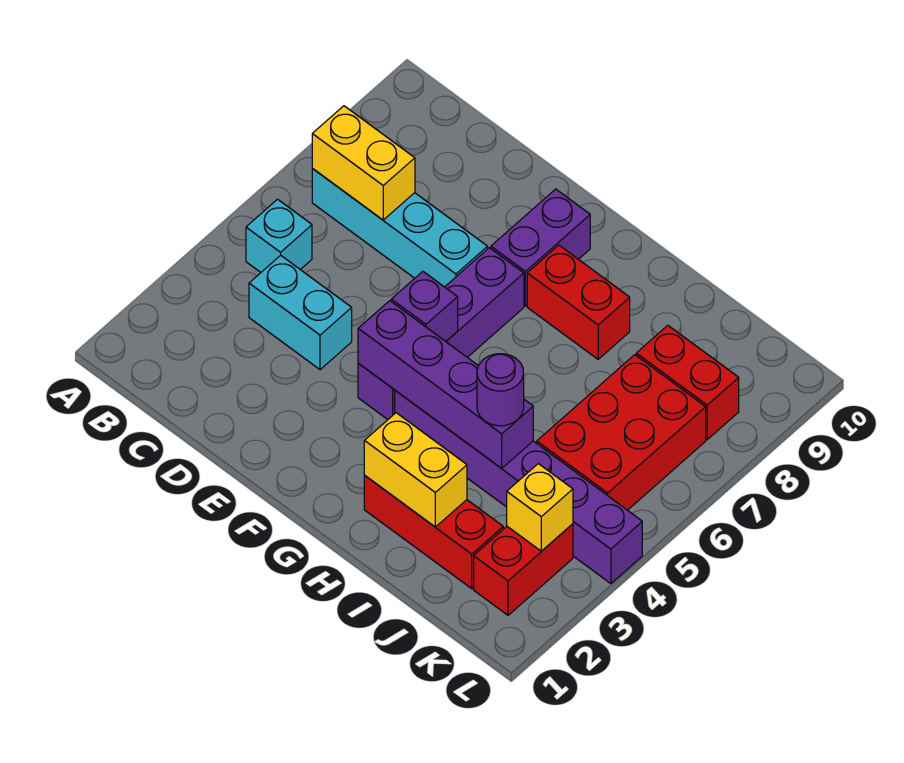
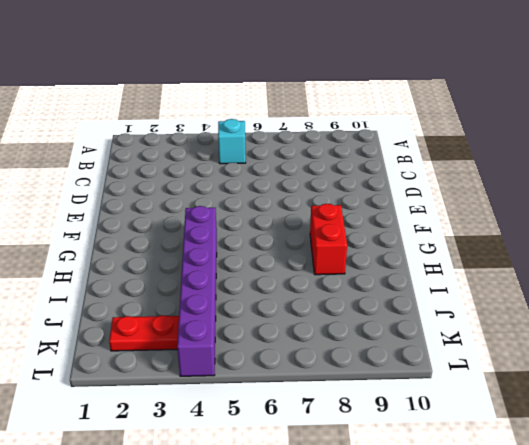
red plate K2:K3 level 1 -> red brick K2:K3 level 1
none -> cyan brick B7:E7 level 1
none -> cyan brick C4:D4 level 1
none -> purple brick F4:F7 level 1

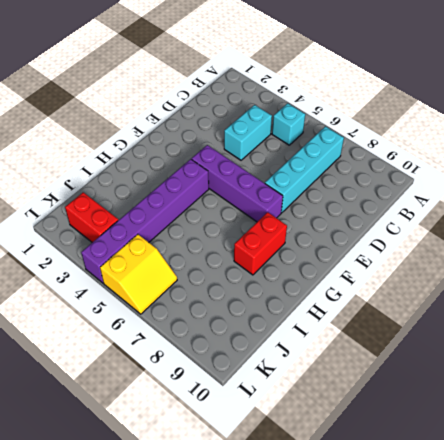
yellow slope K5:L6 level 1 top 5 -> red brick J5:K7 level 1
none -> purple brick F8:F9 level 1
none -> red brick H2:J2 level 1
none -> red brick J8:K8 level 1

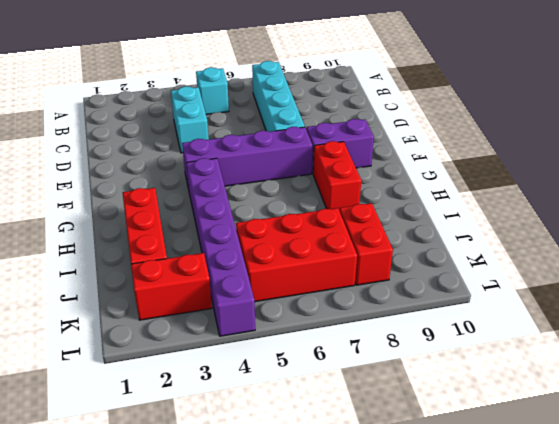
none -> yellow brick B7:C7 level 2
none -> purple brick F4:I4 level 2
none -> purple brick F5 level 2

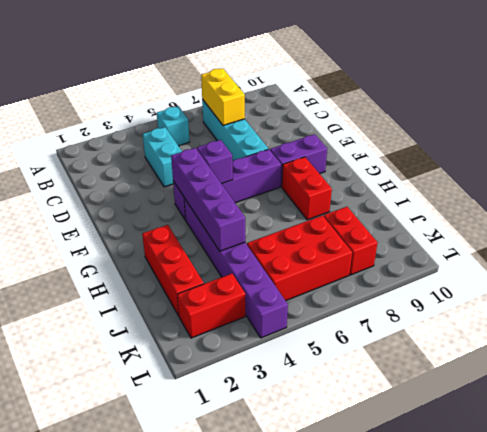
none -> yellow brick H2:I2 level 2
none -> yellow brick K3 level 2
none -> purple round brick I4 level 3

